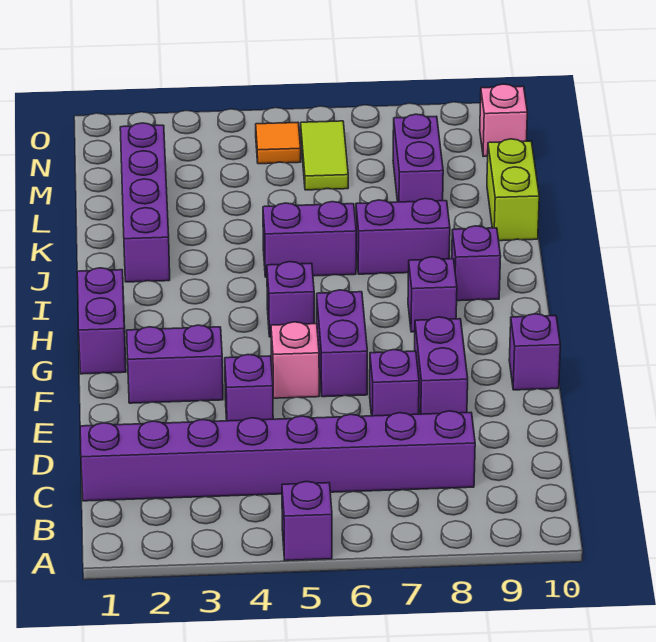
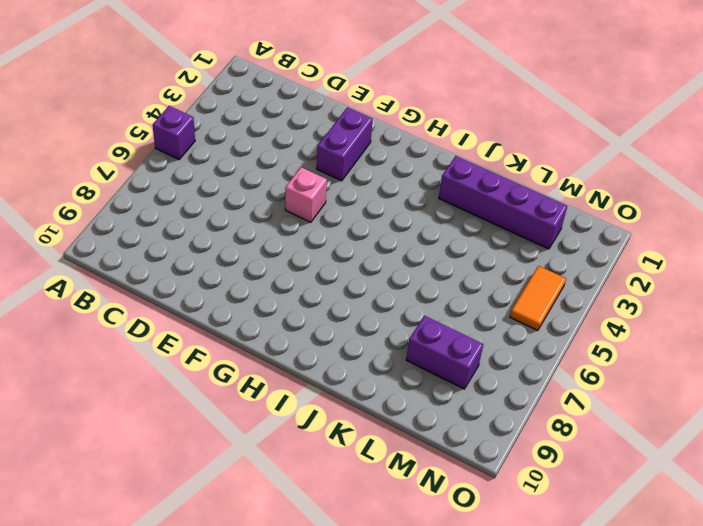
orange tile N4:N5 level 1 -> orange tile N5 level 1
none -> purple brick C1:C8 level 1
none -> purple brick E4 level 1
none -> purple brick E7 level 1

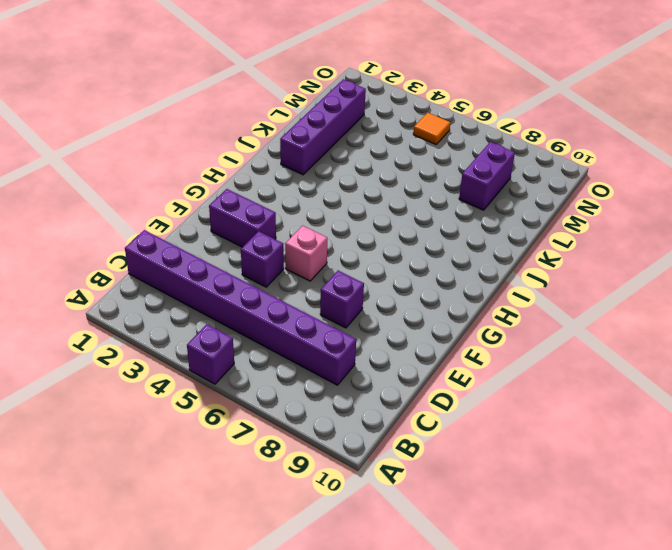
none -> purple brick E8:F8 level 1
none -> purple brick F6:G6 level 1
none -> purple brick F10 level 1

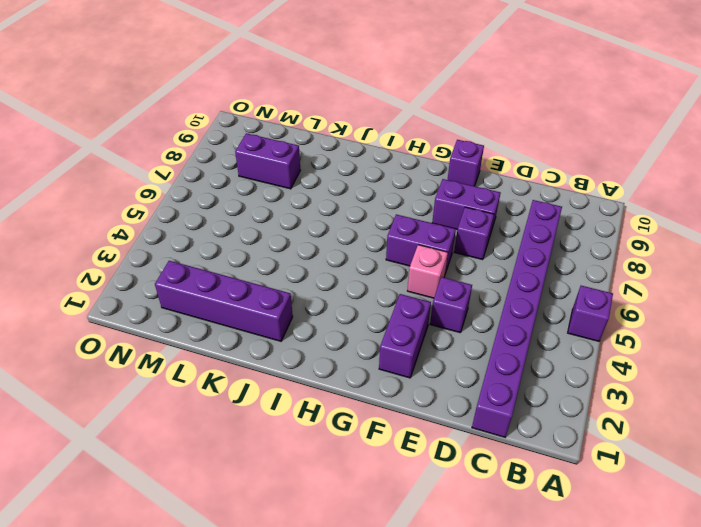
none -> purple brick G1:H1 level 1
none -> purple brick H5 level 1
none -> purple brick H8 level 1

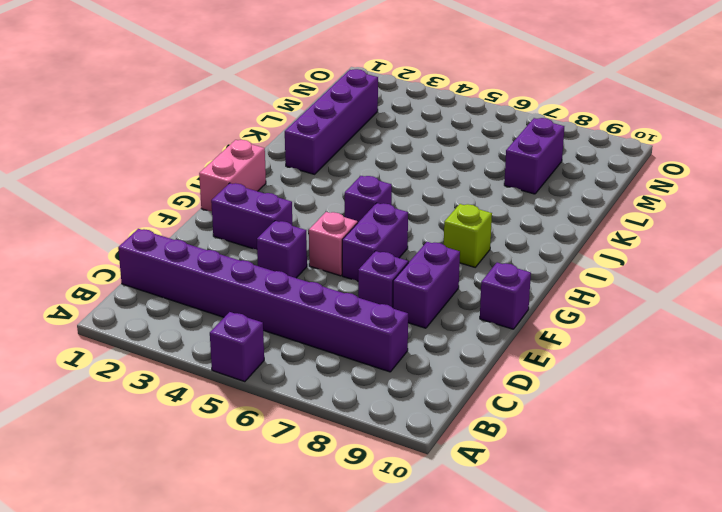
pink brick G1:H1 level 1 -> purple brick G1:H1 level 1
lime brick H8 level 1 -> purple brick H8 level 1
none -> purple brick I9 level 1
none -> purple brick J5:J6 level 1
none -> purple brick J7:J8 level 1

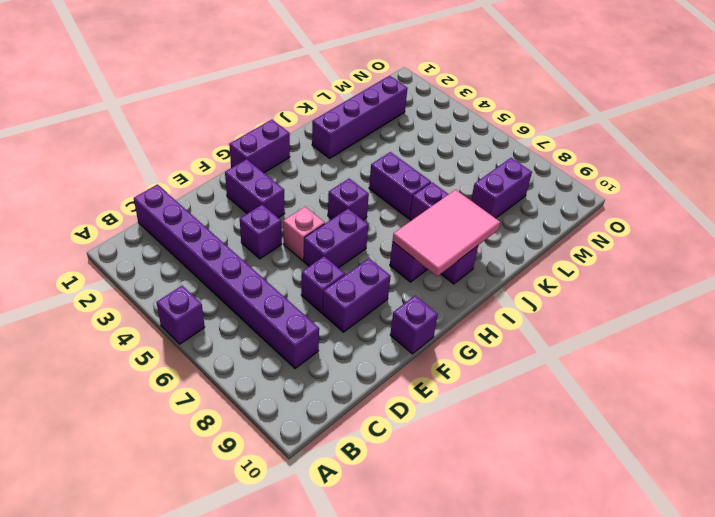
pink tile H8:J9 level 2 -> none
none -> lime brick K10:L10 level 1
none -> lime tile M6:N6 level 1
none -> orange tile N5 level 1

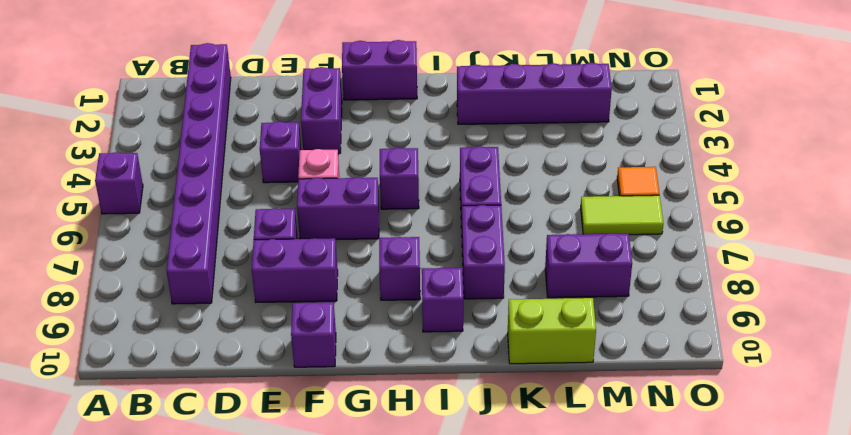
none -> pink brick N10 level 1

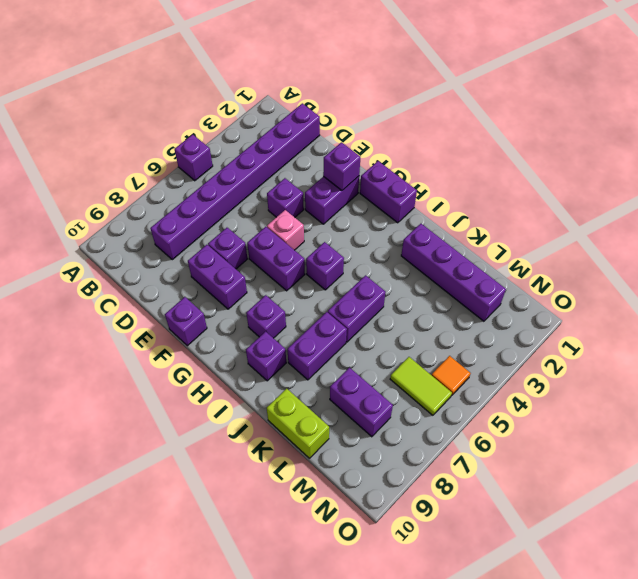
purple brick F2 level 2 -> none
none -> pink brick N10 level 1

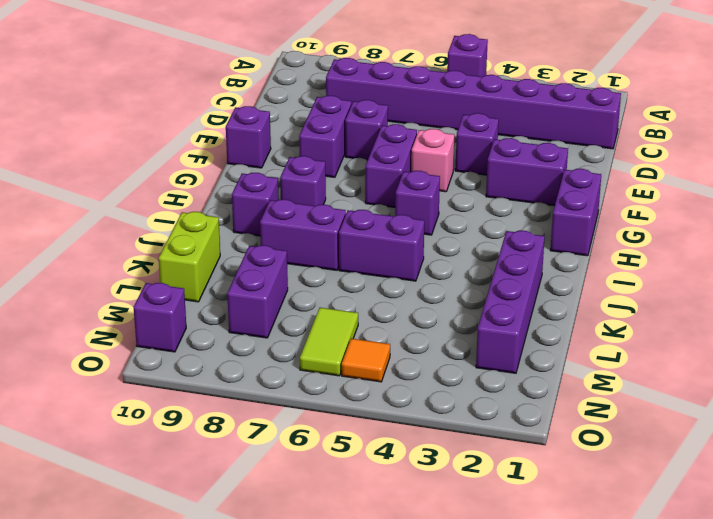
purple brick N10 level 1 -> pink brick N10 level 1

